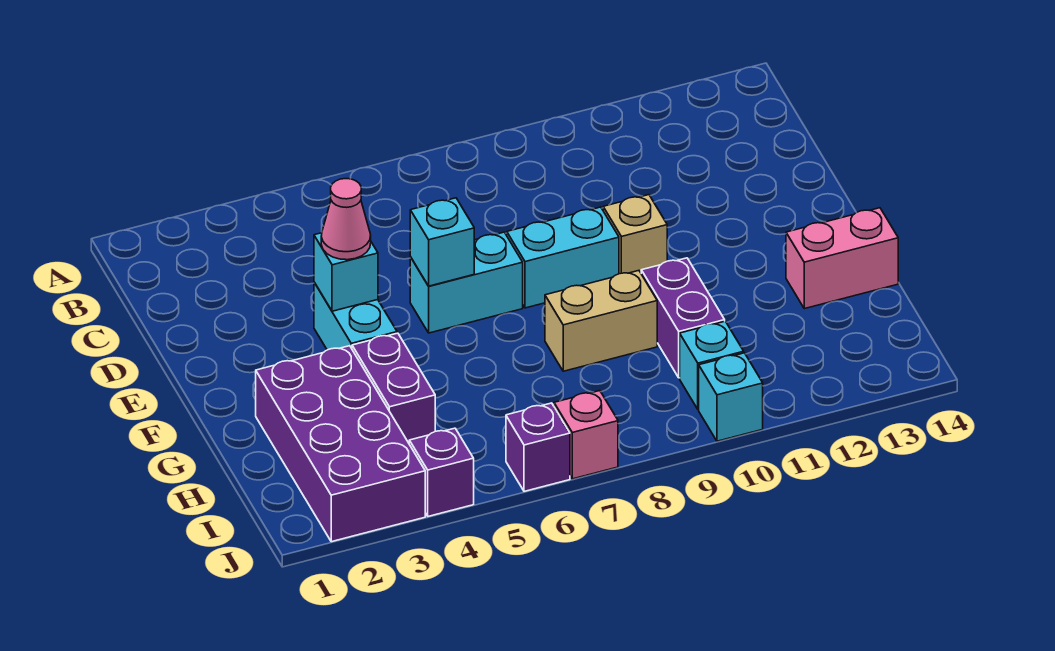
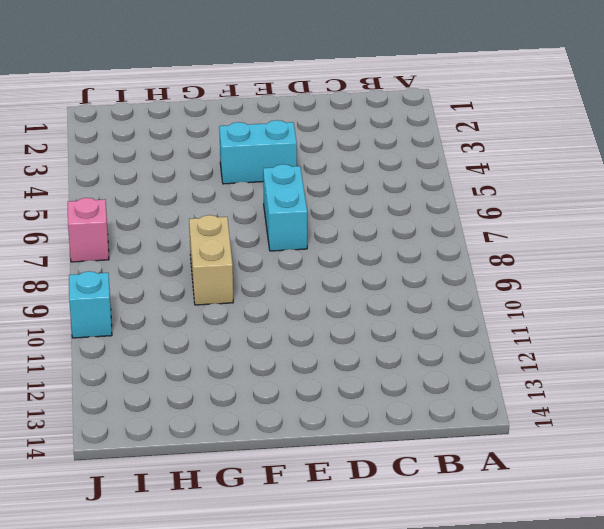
none -> cyan brick E8:E9 level 1
none -> tan brick E10 level 1
none -> purple brick G2:J3 level 1

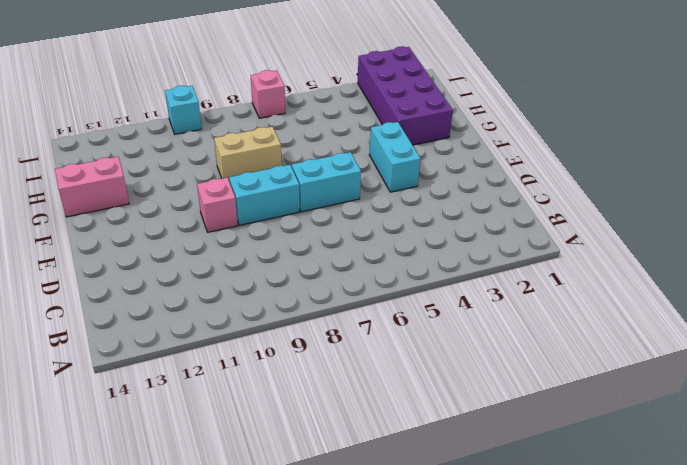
pink brick E10 level 1 -> tan brick E10 level 1
none -> purple brick G4:H4 level 1
none -> purple brick G10:H10 level 1
none -> cyan brick I10 level 1

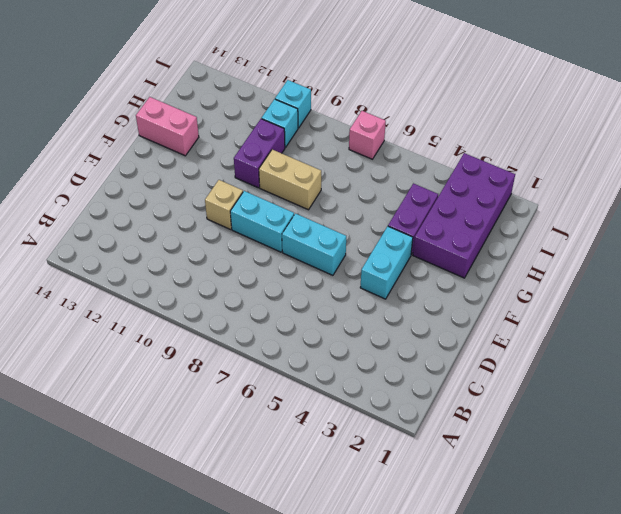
none -> purple brick J4 level 1
none -> purple brick J6 level 1
none -> cyan brick E4 level 2

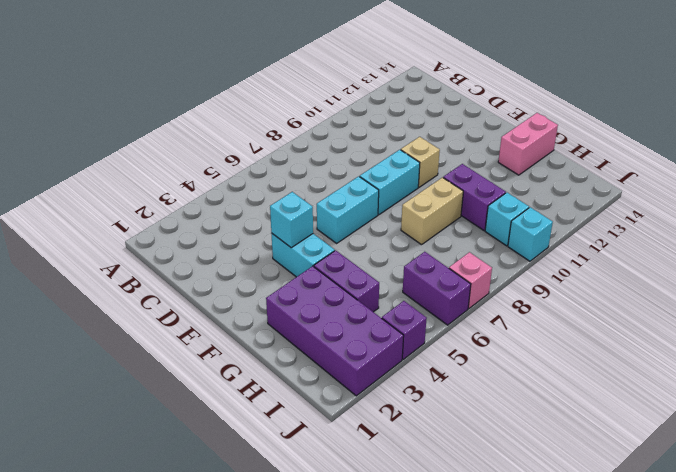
purple brick I6:J6 level 1 -> purple brick J6 level 1
none -> cyan brick E6 level 2
none -> pink cone E4 level 3

